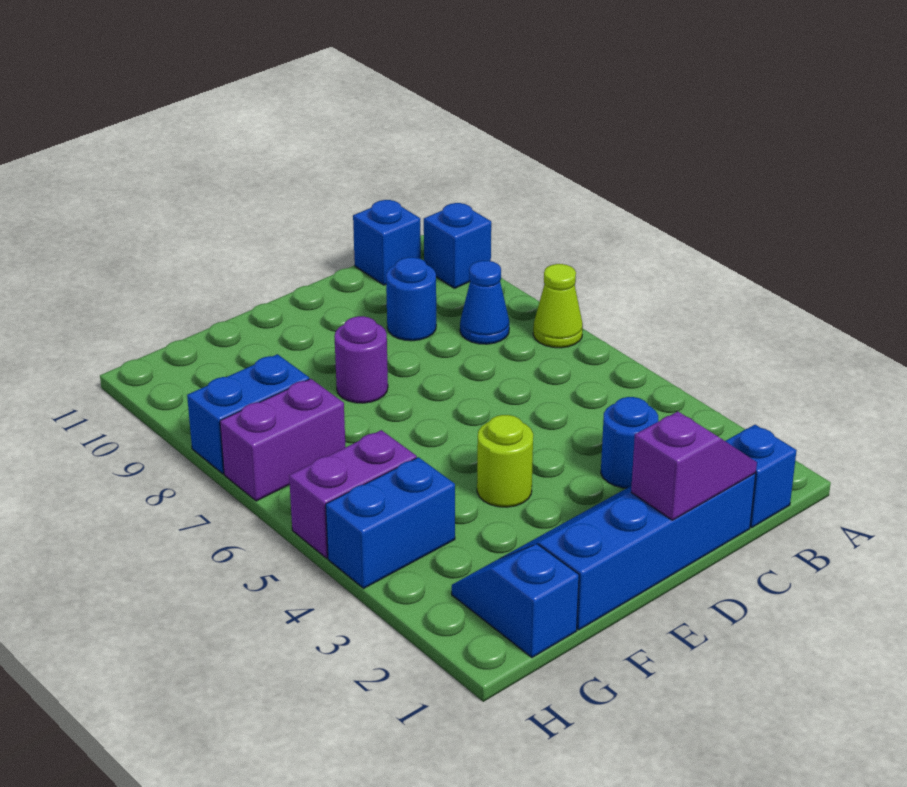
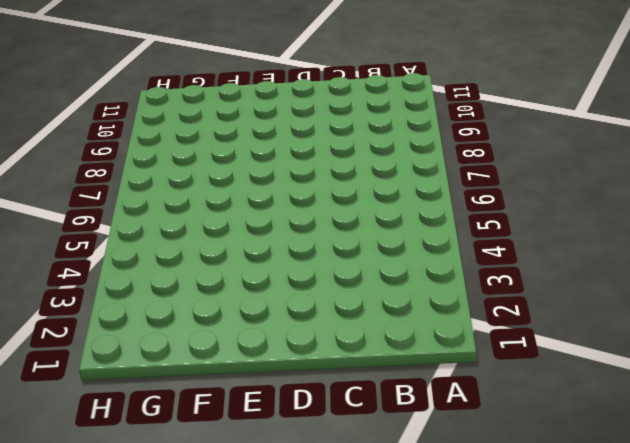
none -> lime cone A7 level 1
none -> blue brick A10 level 1
none -> blue brick B1 level 1

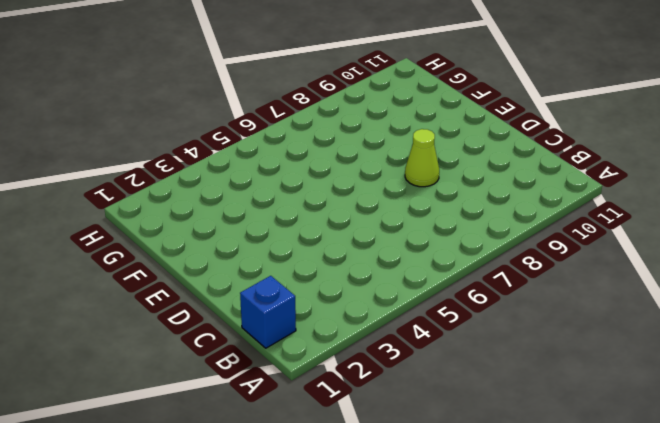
lime cone D8 level 1 -> lime cone A7 level 1
none -> blue brick A10 level 1
none -> blue cone B8 level 1
none -> blue brick B11 level 1

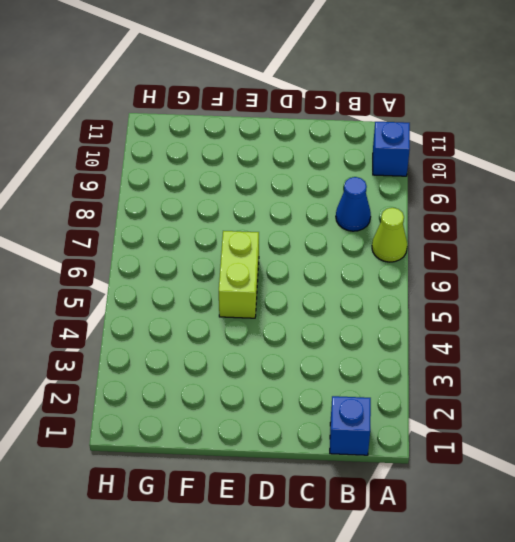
lime brick E5:E6 level 1 -> none
none -> blue brick B11 level 1
none -> blue slope C1:F2 level 1 top 1
none -> blue round brick C3 level 1

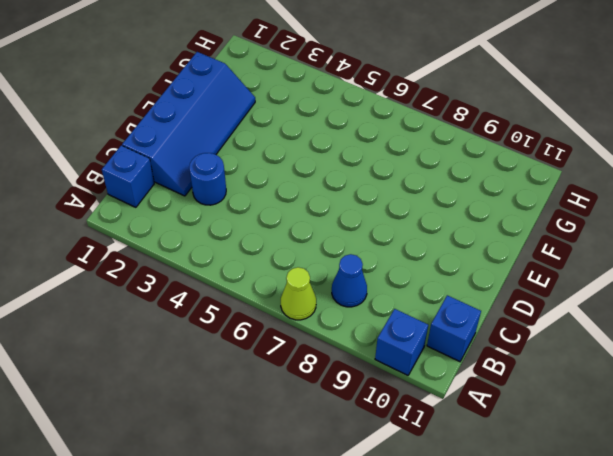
none -> blue round brick C9 level 1
none -> lime round brick E4 level 1
none -> purple round brick E8 level 1

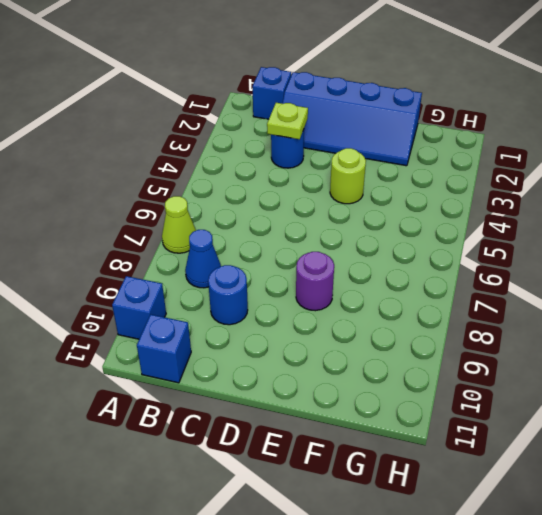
lime plate C3 level 2 -> none
none -> blue slope G1:G2 level 1 top 1
none -> blue brick G4:H4 level 1
none -> purple brick G5:H5 level 1

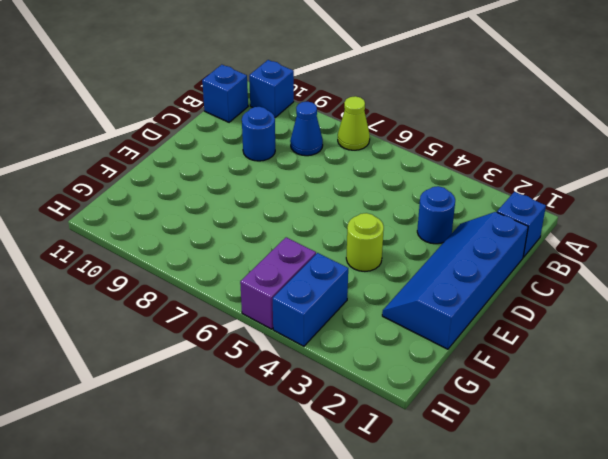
none -> purple round brick E8 level 1
none -> blue slope G1:G2 level 1 top 1
none -> purple brick G7:H7 level 1

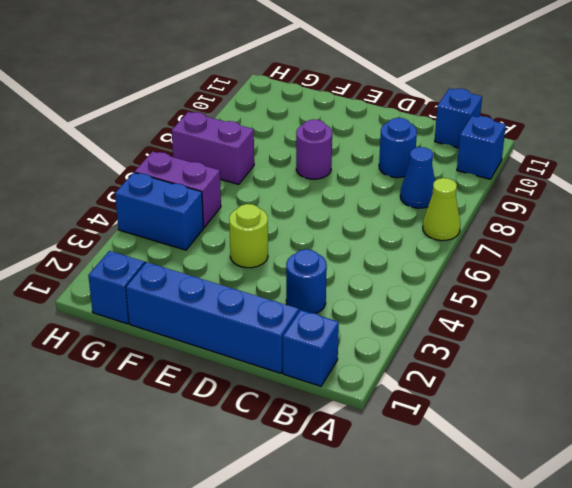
none -> blue brick G8:H8 level 1
none -> purple slope C1:D1 level 2 top D

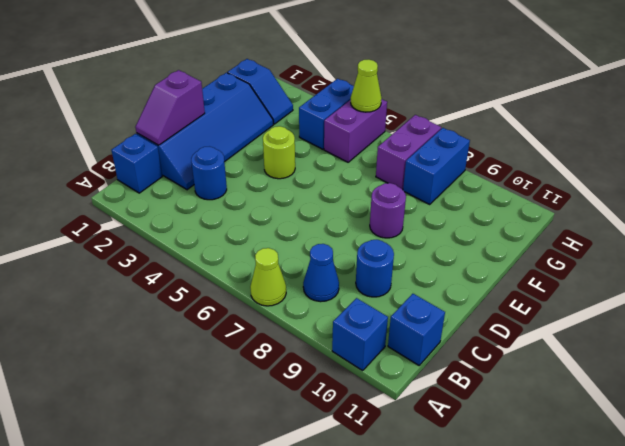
lime cone H5 level 2 -> none

